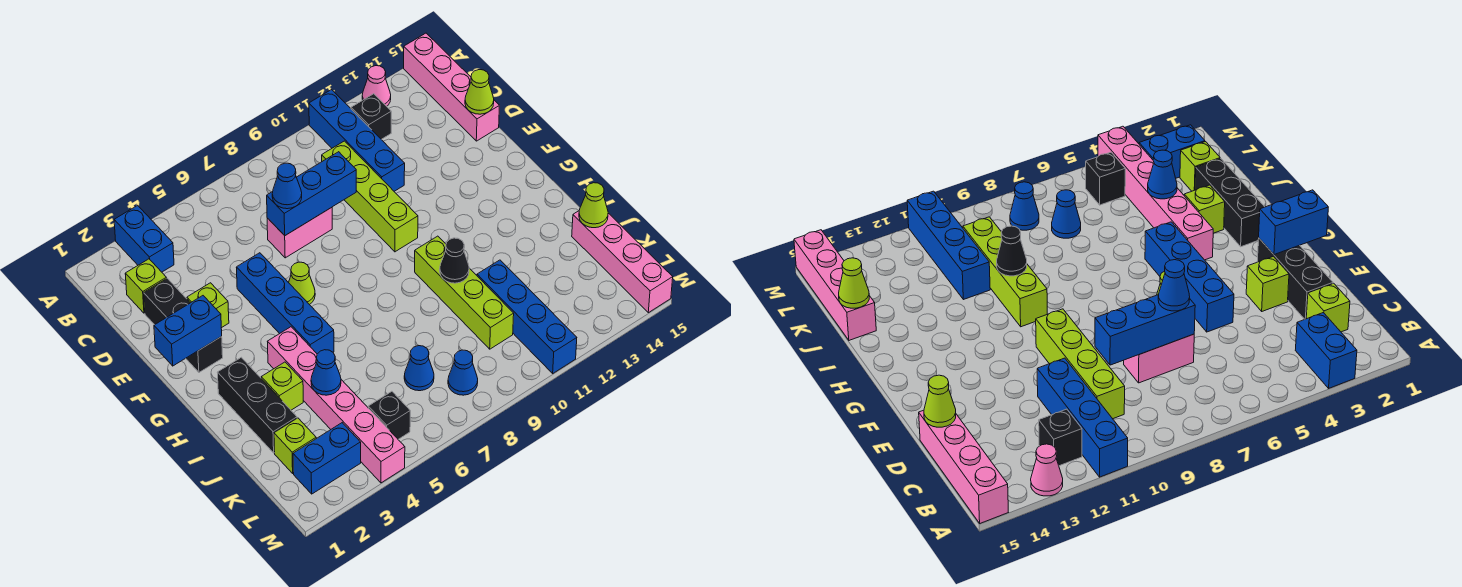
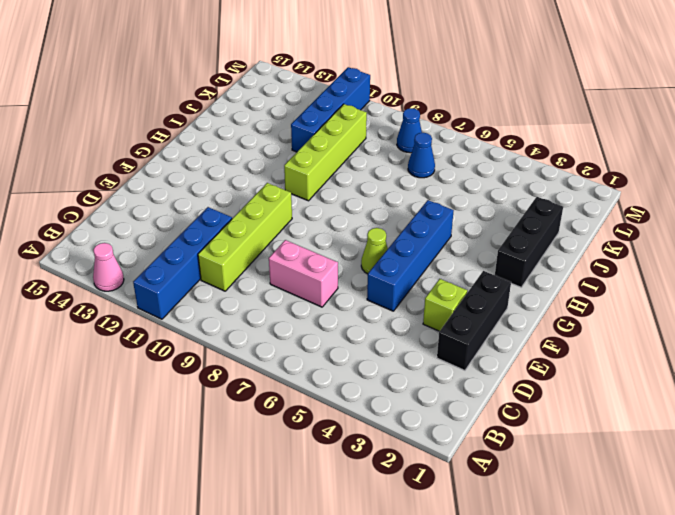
none -> blue brick A3:B3 level 1
none -> pink brick A15:D15 level 1
none -> black brick B12 level 1
none -> lime brick C2 level 1

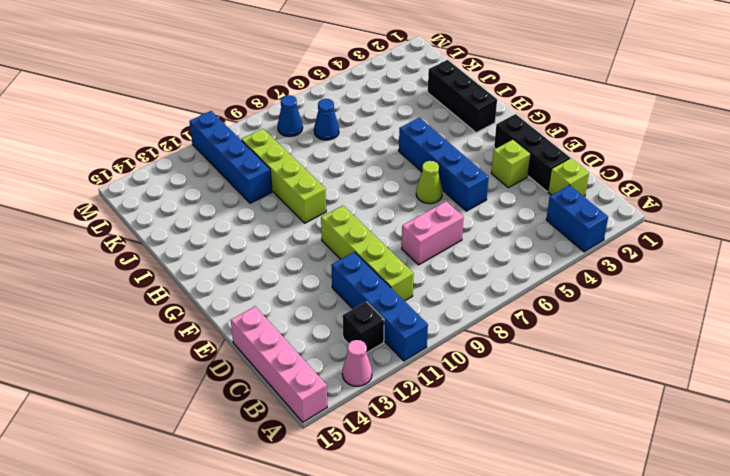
none -> pink brick H4:M4 level 1
none -> lime brick I3 level 1
none -> pink brick J15:M15 level 1
none -> lime brick K2 level 1

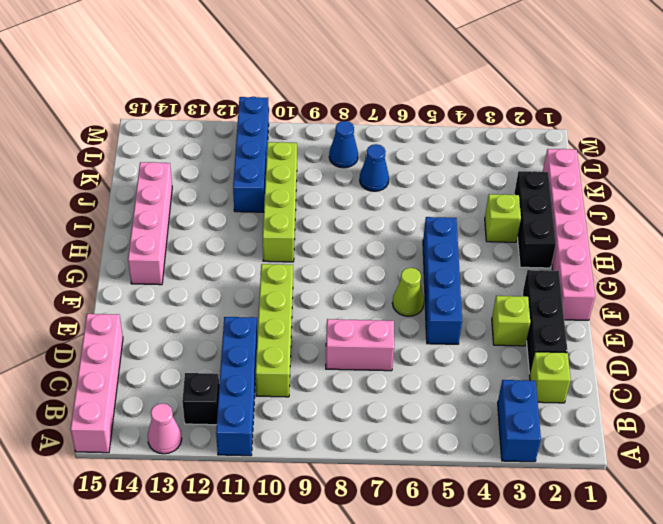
pink brick F1:K1 level 1 -> pink brick H4:M4 level 1
pink brick G14:J14 level 1 -> pink brick J15:M15 level 1
none -> lime brick K2 level 1
none -> blue brick L2:L3 level 1
none -> black brick L5 level 1
none -> blue brick D7:D9 level 2

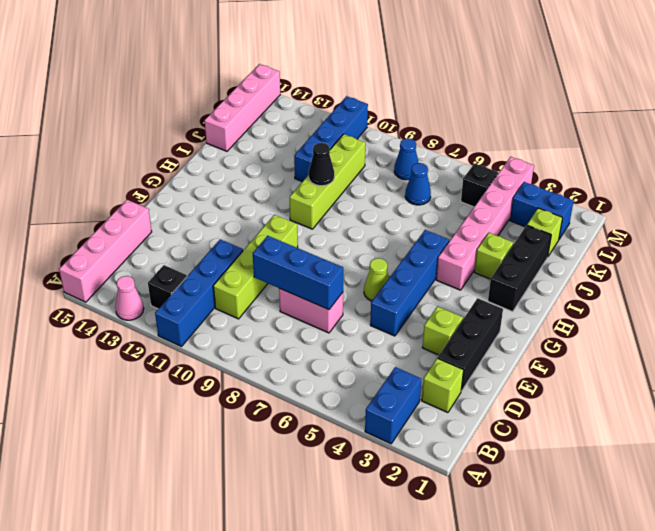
none -> lime cone D15 level 2
none -> blue brick F1:F2 level 2
none -> blue cone J4 level 2
none -> lime cone J15 level 2

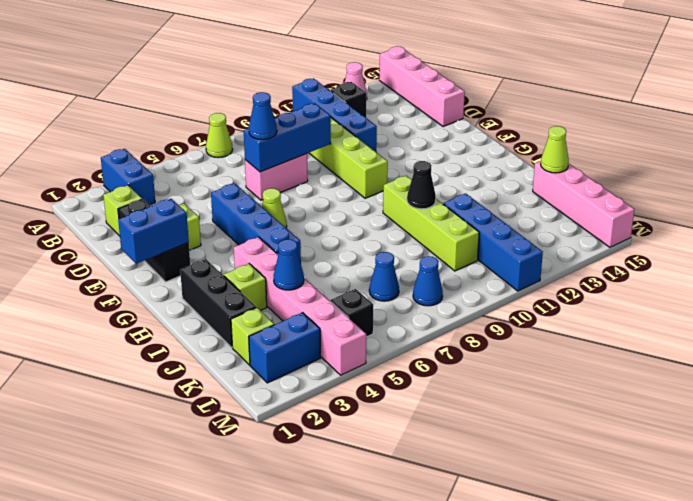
lime cone A7 level 1 -> lime cone D15 level 2

